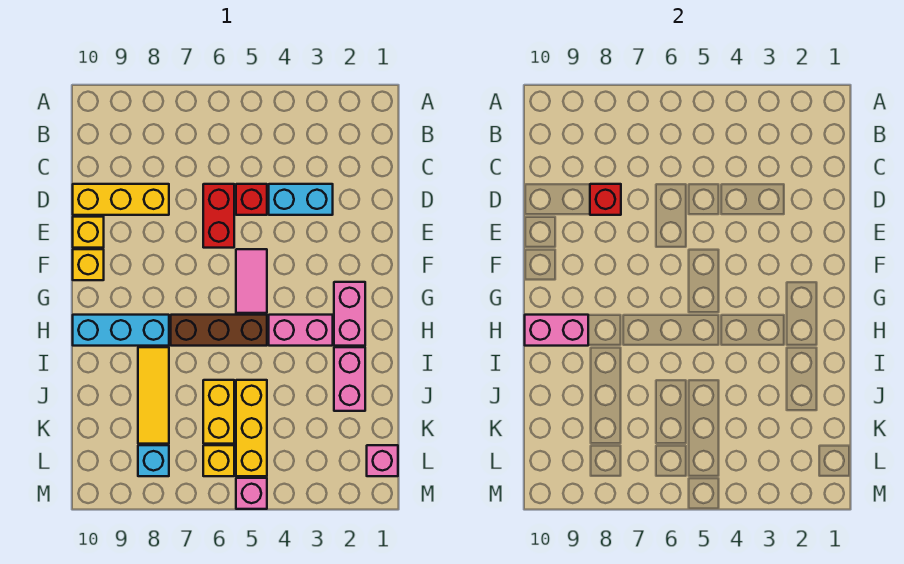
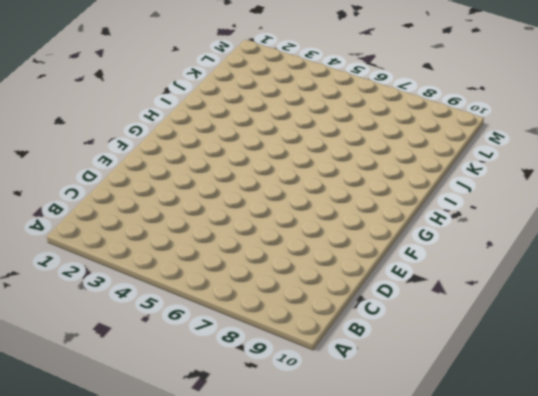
none -> cyan brick D3:D4 level 1
none -> red brick D5 level 1
none -> red brick D6:E6 level 1

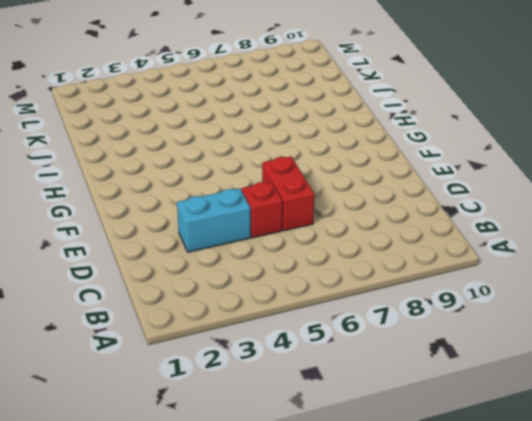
none -> yellow brick D8:D10 level 1
none -> yellow brick E10 level 1
none -> pink tile F5:G5 level 1

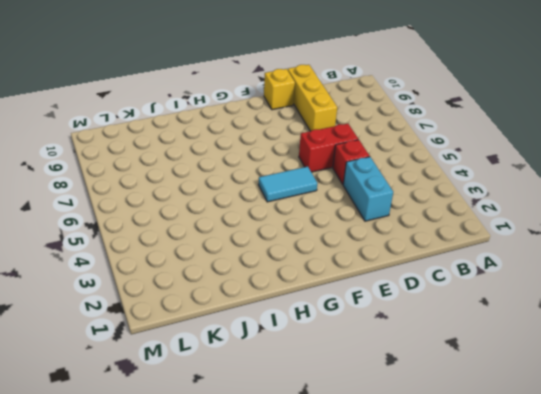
cyan tile F5:G5 level 1 -> pink tile F5:G5 level 1
none -> yellow brick F10 level 1
none -> pink brick G2:H2 level 1
none -> pink brick H3:H4 level 1

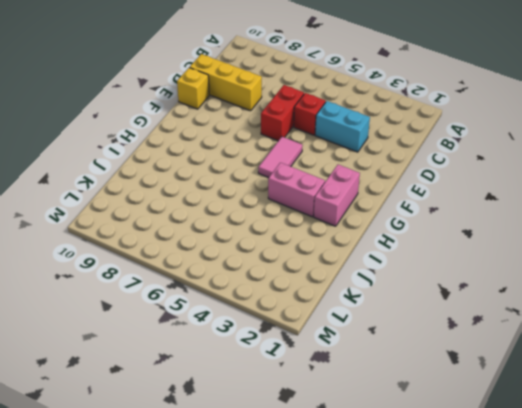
none -> yellow brick F10 level 1
none -> brown brick H5:H7 level 1
none -> cyan brick H8:H10 level 1

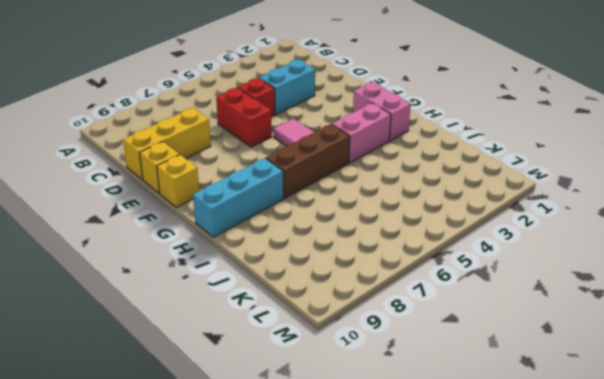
none -> pink brick I2:J2 level 1
none -> yellow tile I8:K8 level 1
none -> yellow brick J5:L5 level 1

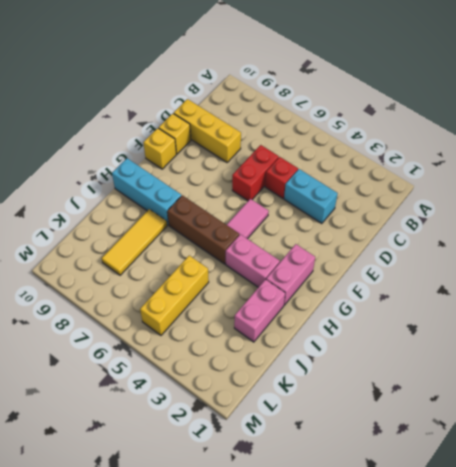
none -> yellow brick J6:K6 level 1
none -> pink brick L1 level 1
none -> yellow brick L6 level 1

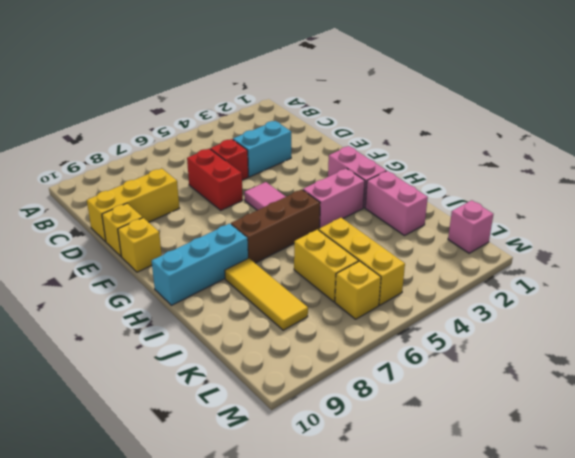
none -> cyan brick L8 level 1
none -> pink brick M5 level 1
none -> red brick D8 level 2

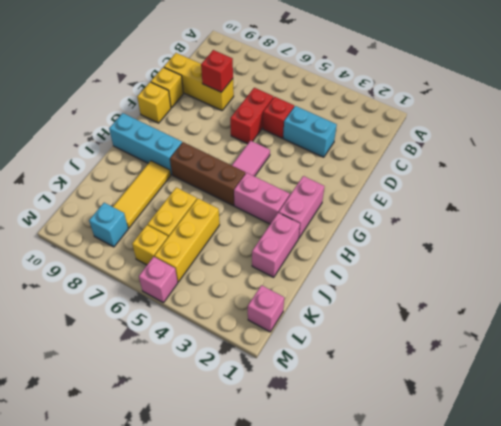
none -> pink brick H9:H10 level 2

